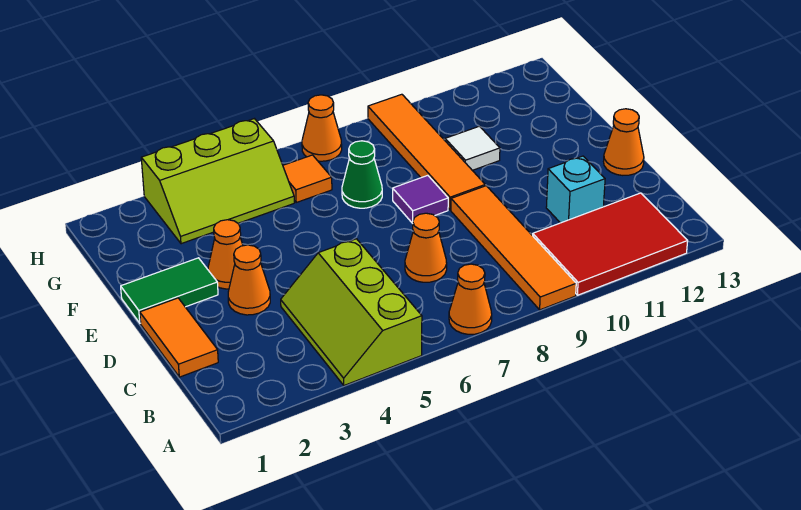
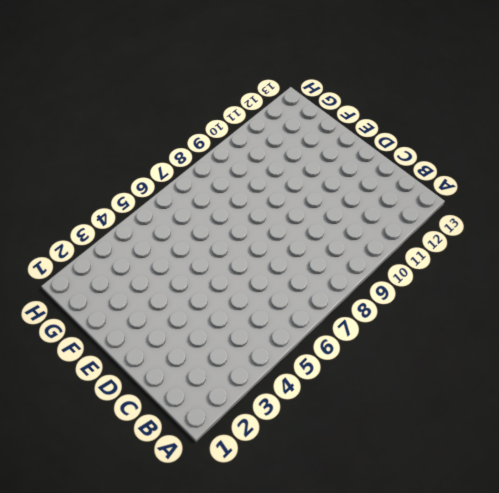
none -> lime slope A4:C5 level 1 top 5
none -> orange cone A7 level 1
none -> orange tile A9:D9 level 1

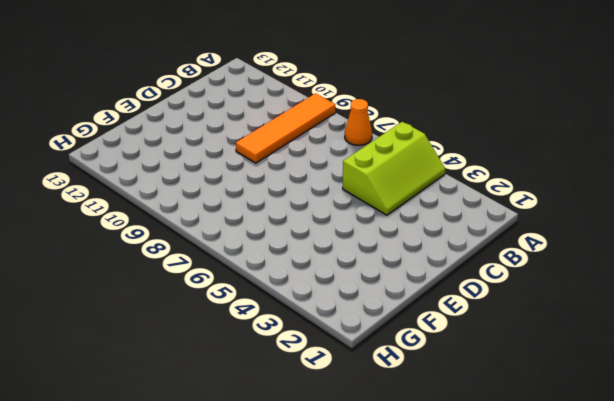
none -> red tile A10:B12 level 1
none -> orange tile C1:D1 level 1
none -> orange cone C7 level 1

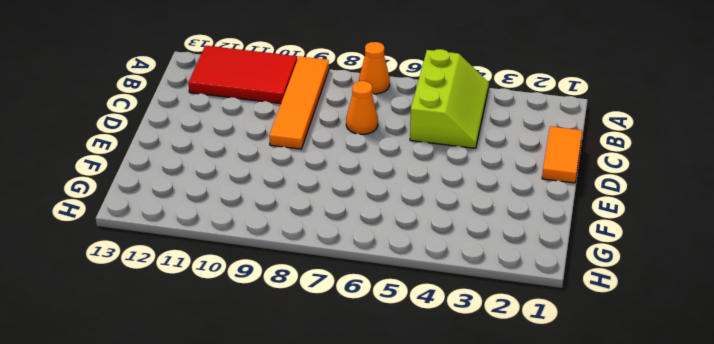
none -> cyan brick C11 level 1
none -> orange cone D3 level 1
none -> orange cone D13 level 1

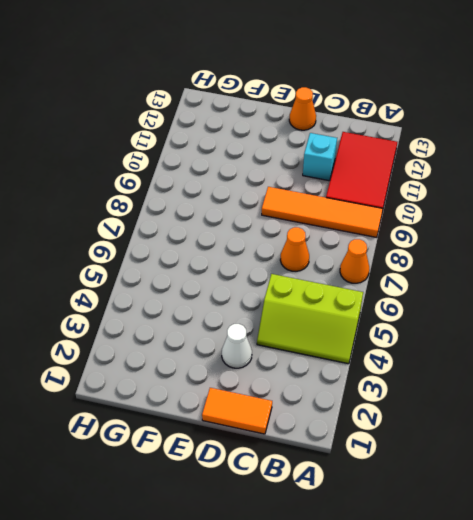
white cone D3 level 1 -> orange cone D3 level 1
none -> green tile E1:E2 level 1
none -> orange cone E3 level 1
none -> purple tile E8 level 1

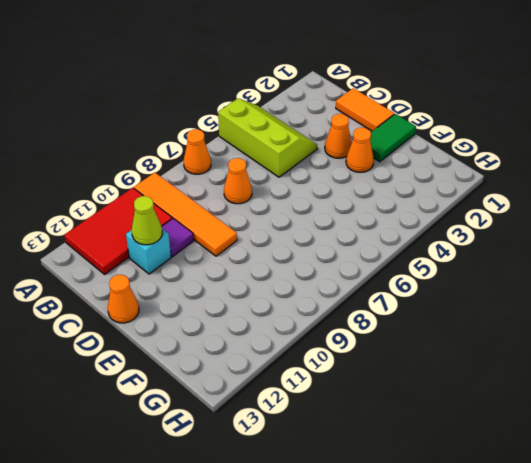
purple tile C10 level 1 -> purple tile E8 level 1
lime cone C11 level 2 -> none
none -> orange tile E9:H9 level 1
none -> green cone F7 level 1
none -> white tile F10 level 1

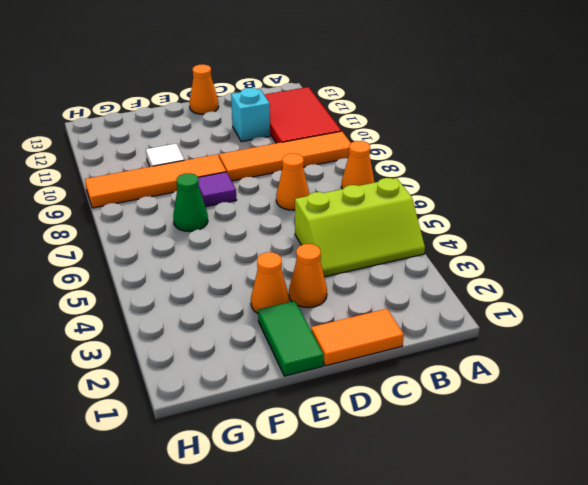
none -> lime slope G3:H5 level 1 top H
none -> orange tile G6 level 1
none -> orange cone H7 level 1

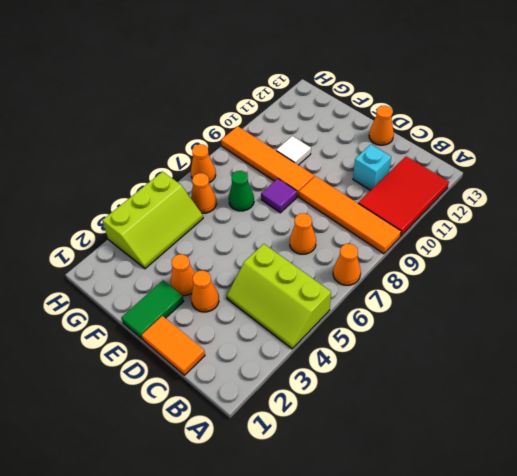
orange cone G6 level 1 -> orange tile G6 level 1

